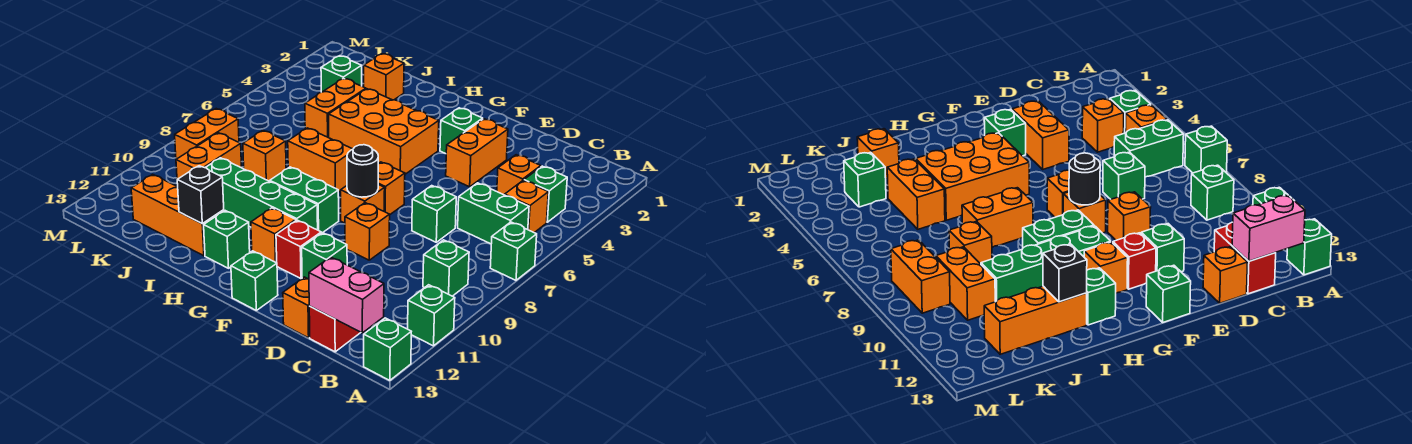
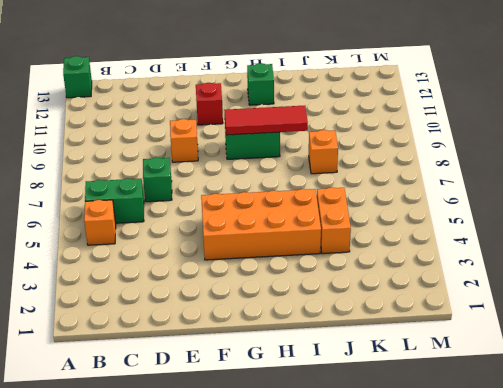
orange brick F4:I5 level 1 -> orange brick G4:I5 level 1
red tile G9:I9 level 2 -> none
none -> green brick A7 level 1
none -> green brick A11 level 1
none -> green brick B4 level 1
none -> green brick B9 level 1

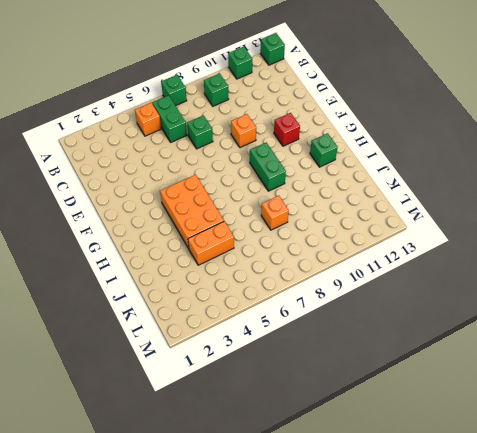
none -> green brick B4 level 1
none -> orange brick C4 level 1
none -> red brick C12:C13 level 1
none -> orange brick D13 level 1

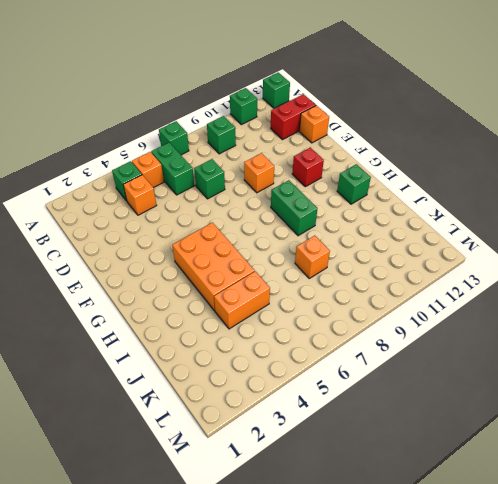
none -> orange brick E3:E4 level 1
none -> green brick E11 level 1
none -> green brick F3 level 1
none -> orange brick F7 level 1

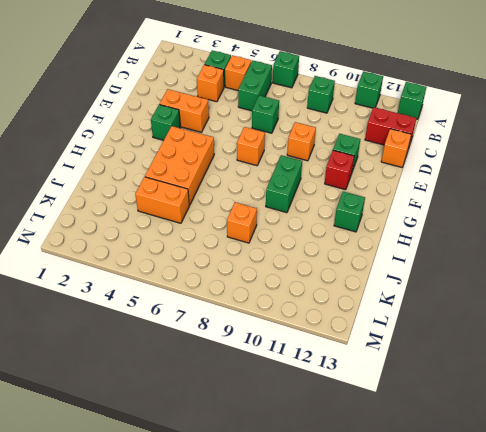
none -> orange brick F8 level 1
none -> green brick F13 level 1
none -> green brick G10:J10 level 1
none -> orange brick G11 level 1

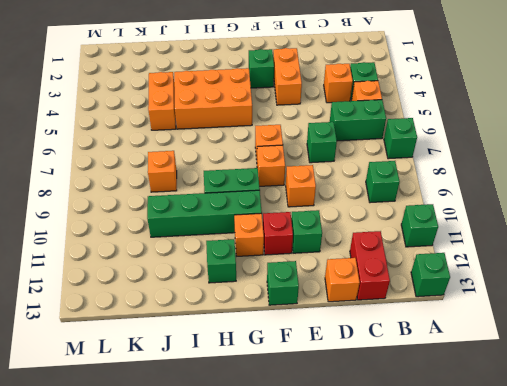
none -> orange brick H7:I7 level 1
none -> orange brick I12:K12 level 1
none -> orange brick J2 level 1
none -> green brick K3 level 1

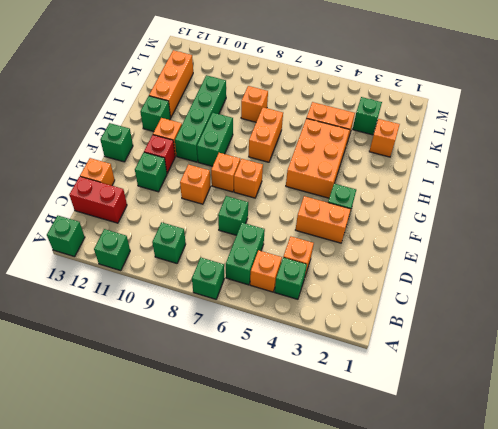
none -> orange brick K9:K10 level 1
none -> orange brick L8:L9 level 1
none -> pink brick B13:C13 level 2
none -> black round brick F8 level 2

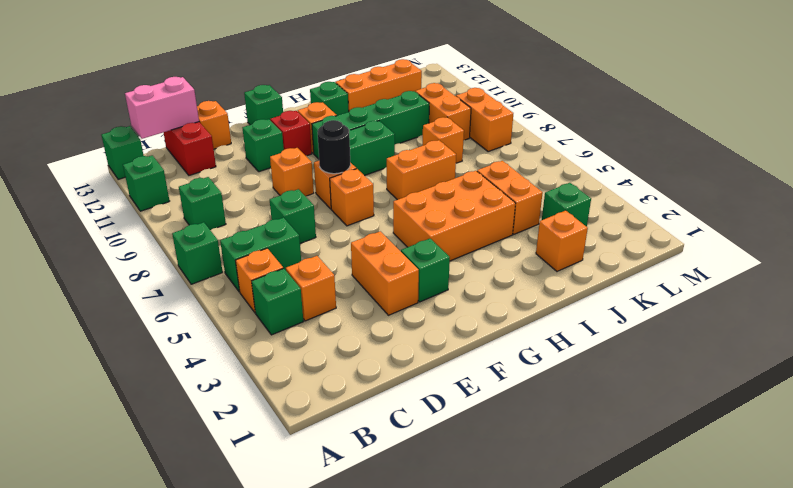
none -> black brick I12 level 2

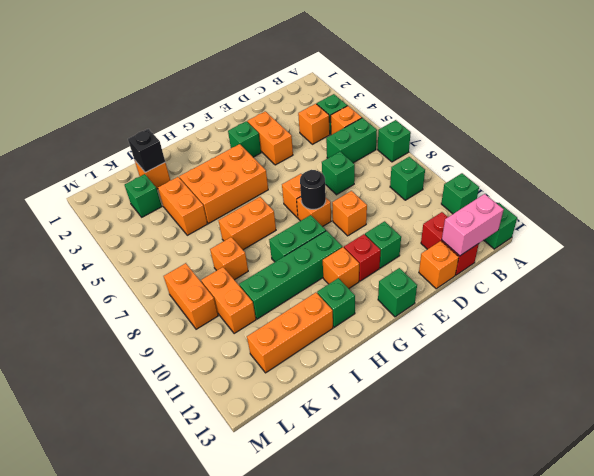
black brick J2 level 2 -> black brick I12 level 2

